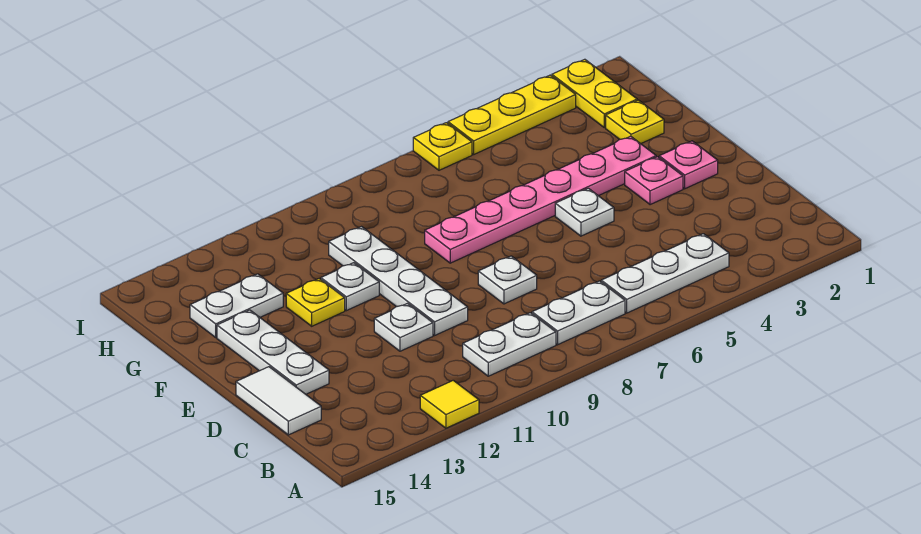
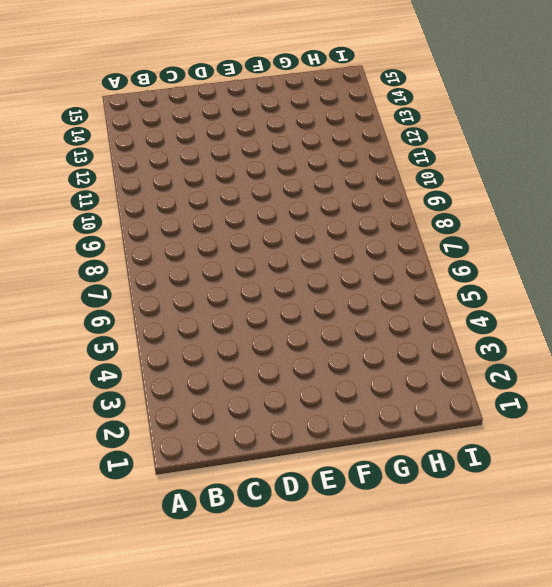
none -> yellow tile A12 level 1
none -> white plate B4:B6 level 1
none -> white plate B7:B8 level 1

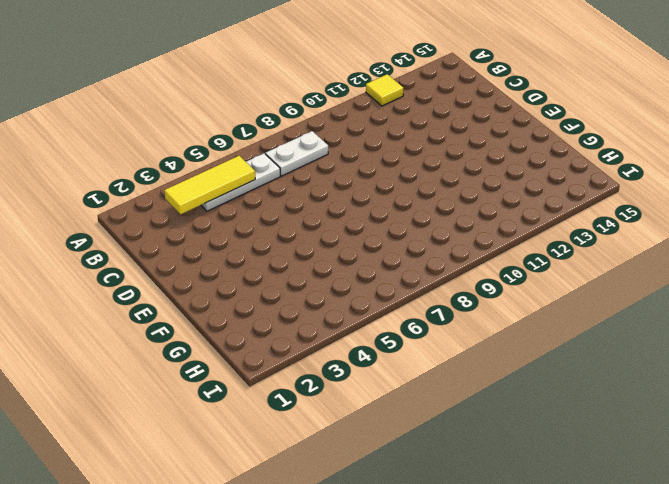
yellow tile B3:B5 level 2 -> none
none -> white plate B9:B10 level 1
none -> white tile C15:D15 level 1
none -> white plate D8 level 1

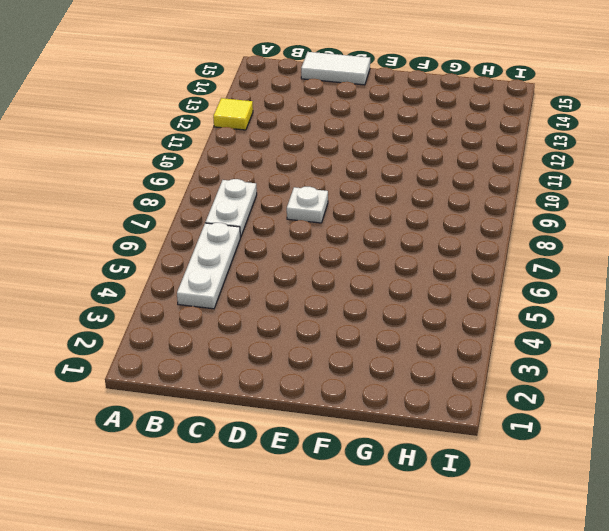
none -> white plate B9:B10 level 1
none -> white plate D10:G10 level 1
none -> white plate D11 level 1

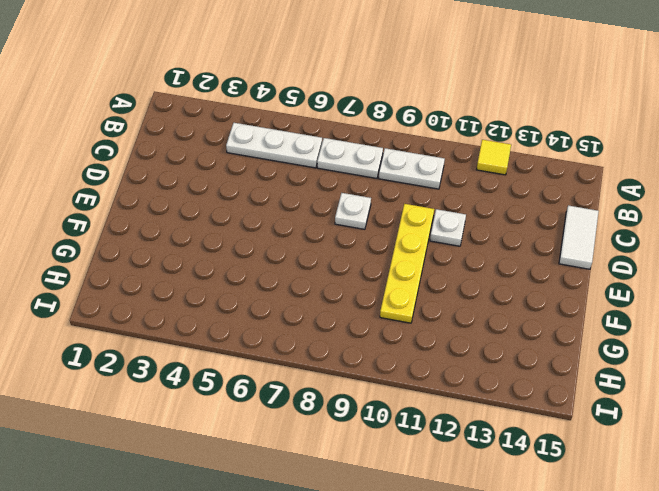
yellow plate D10:G10 level 1 -> white plate D10:G10 level 1
none -> white plate D14:F14 level 1
none -> pink plate E2 level 1
none -> pink plate E3 level 1

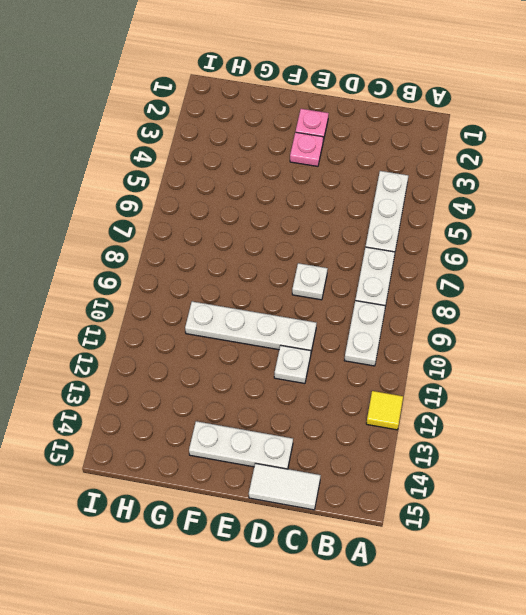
none -> white plate E5 level 1
none -> pink plate F3:F8 level 1
none -> white plate F11 level 1

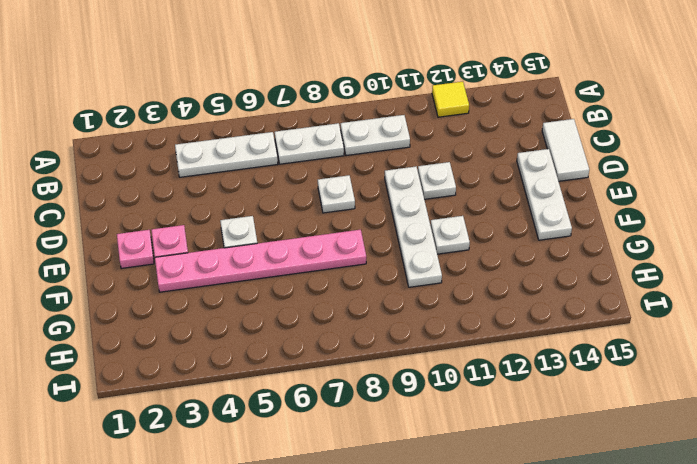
none -> yellow plate F12 level 1
none -> yellow plate G2 level 1
none -> white plate G13:G14 level 1

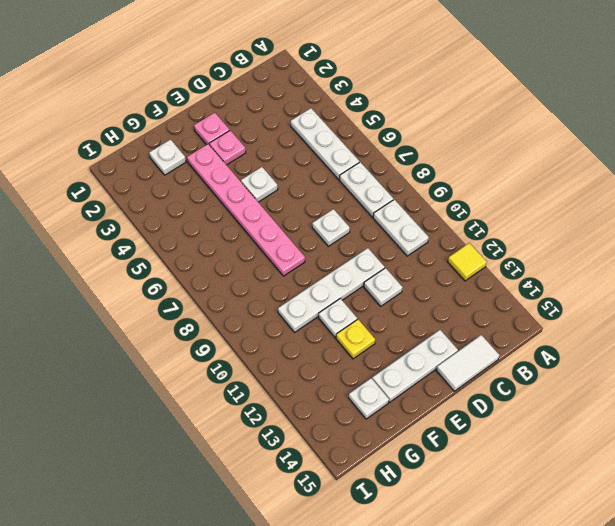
white plate G2 level 1 -> yellow plate G2 level 1
white plate G14 level 1 -> white plate G13:G14 level 1
none -> yellow plate H2:I2 level 1
none -> yellow plate I3:I5 level 1
none -> yellow plate I6 level 1

